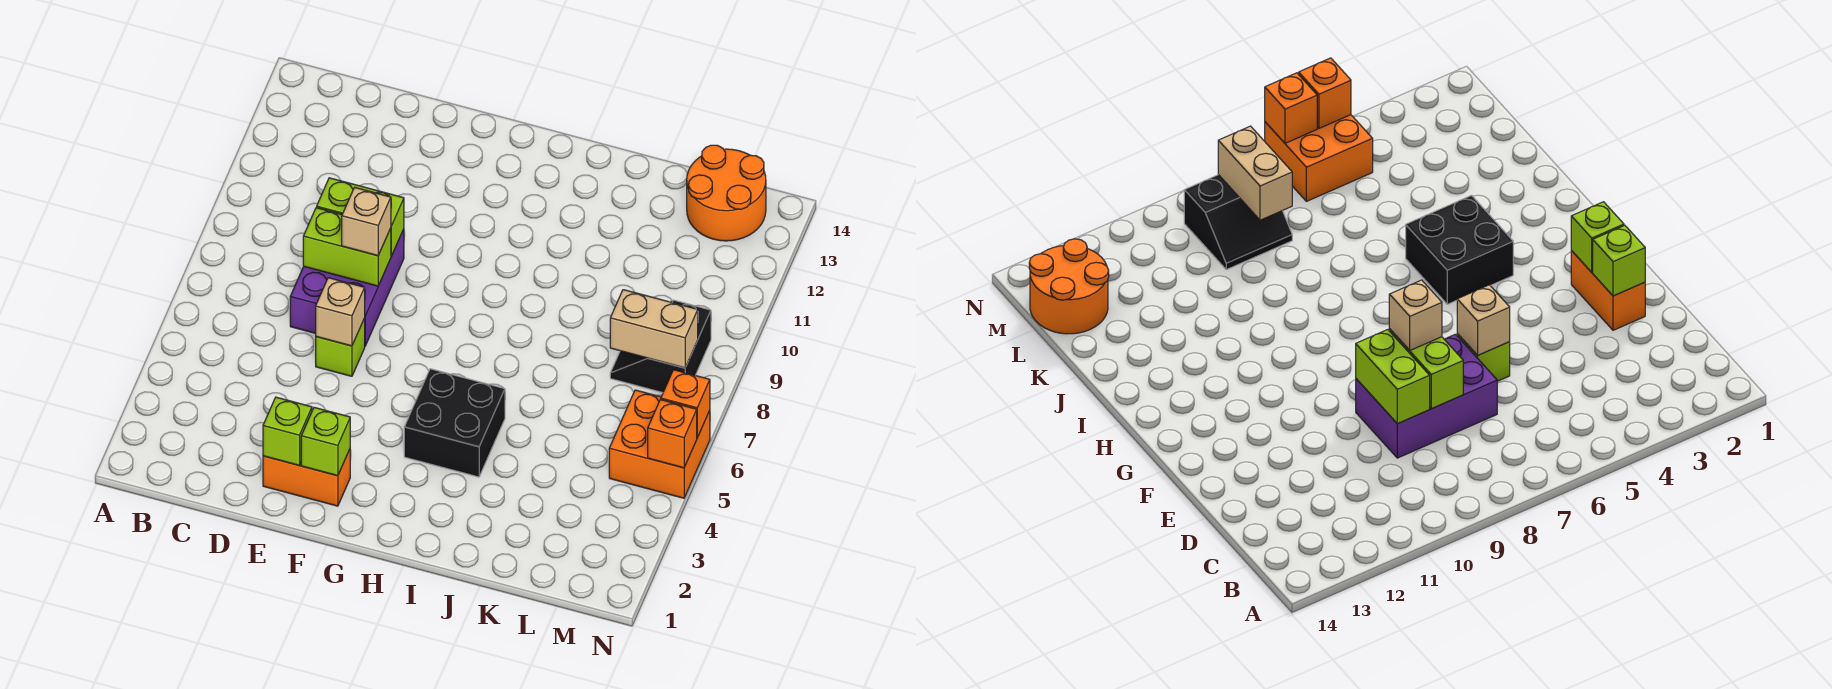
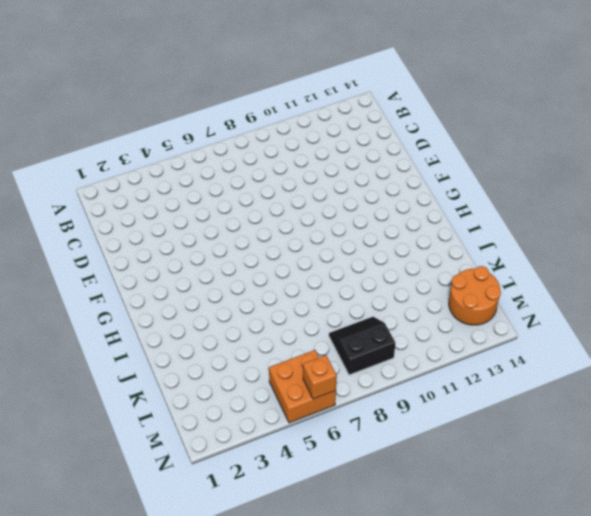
none -> purple brick D7:E9 level 1
none -> orange brick E2:F2 level 1
none -> lime brick E6 level 1

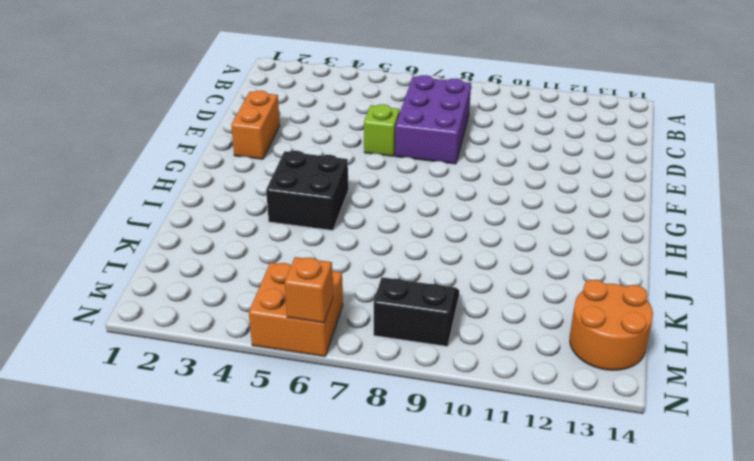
purple brick C7:E8 level 1 -> purple brick D7:E9 level 1
none -> lime brick D8:E8 level 2
none -> lime brick D9:E9 level 2
none -> lime brick E2 level 2

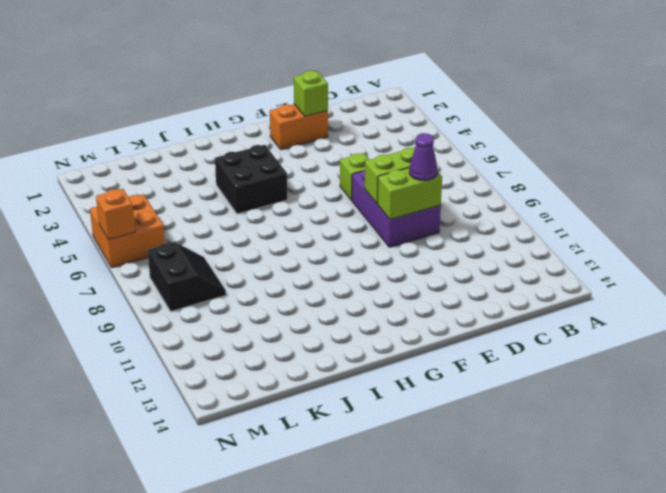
purple cone D9 level 3 -> none
none -> orange round brick L13:M14 level 1
none -> tan brick E6 level 2
none -> lime brick F2 level 2

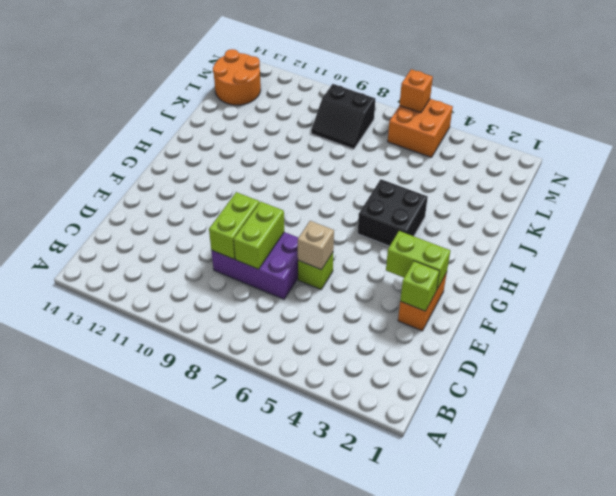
lime brick F2:F3 level 2 -> lime brick F2 level 2
none -> tan brick L8:M8 level 2
none -> orange brick N5 level 2
none -> tan brick E8 level 3

